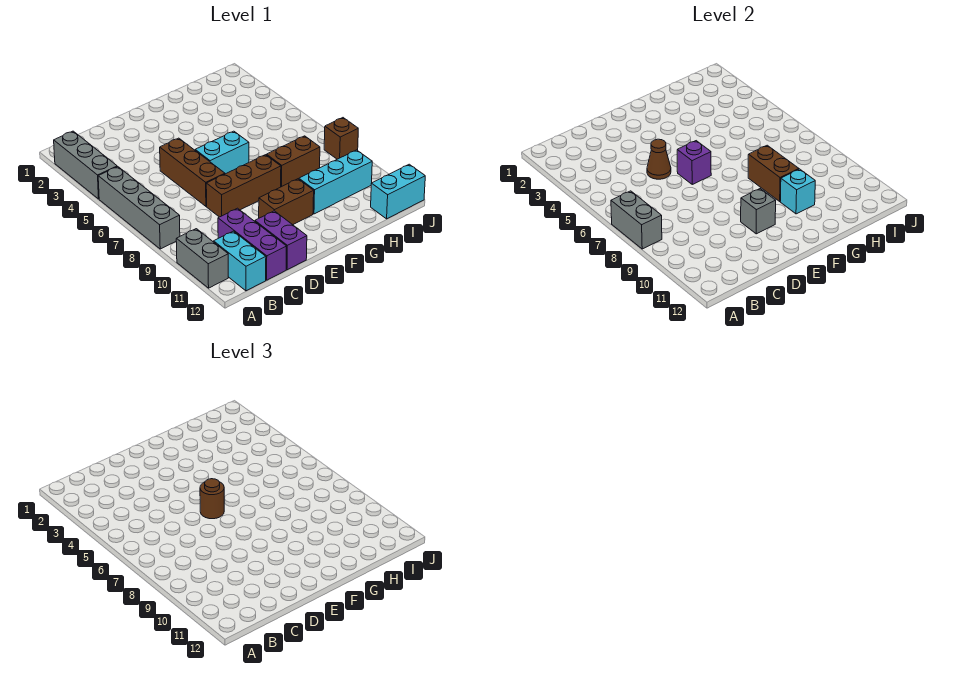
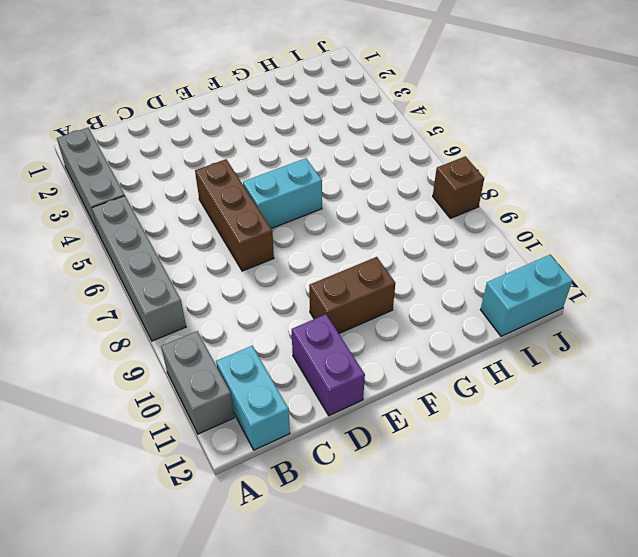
none -> purple brick C10:C12 level 1
none -> brown brick D8:F8 level 1
none -> brown brick G8:H8 level 1

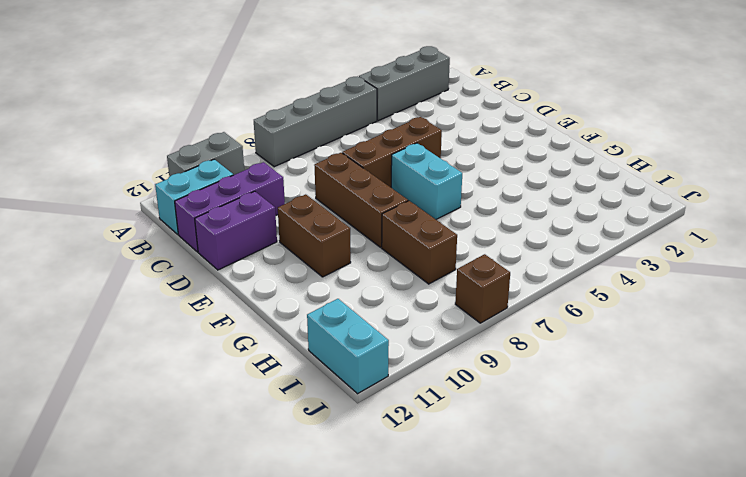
none -> cyan brick G10:I10 level 1
none -> grey brick A7:A8 level 2
none -> brown cone D5 level 2

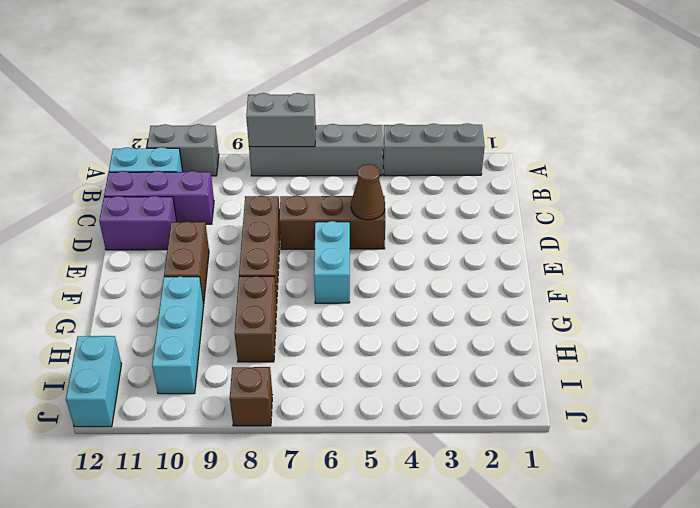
none -> purple brick E6 level 2
none -> grey brick E10 level 2
none -> brown brick G8:G9 level 2

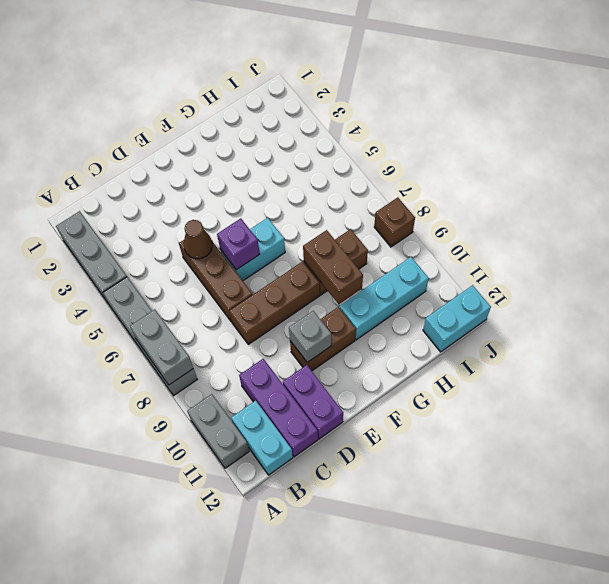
none -> cyan brick G10 level 2
none -> brown round brick E6 level 3

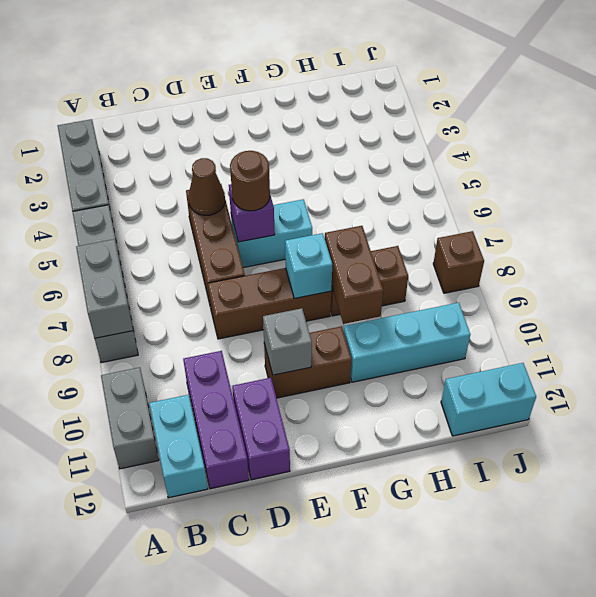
cyan brick F8 level 2 -> cyan brick G10 level 2

